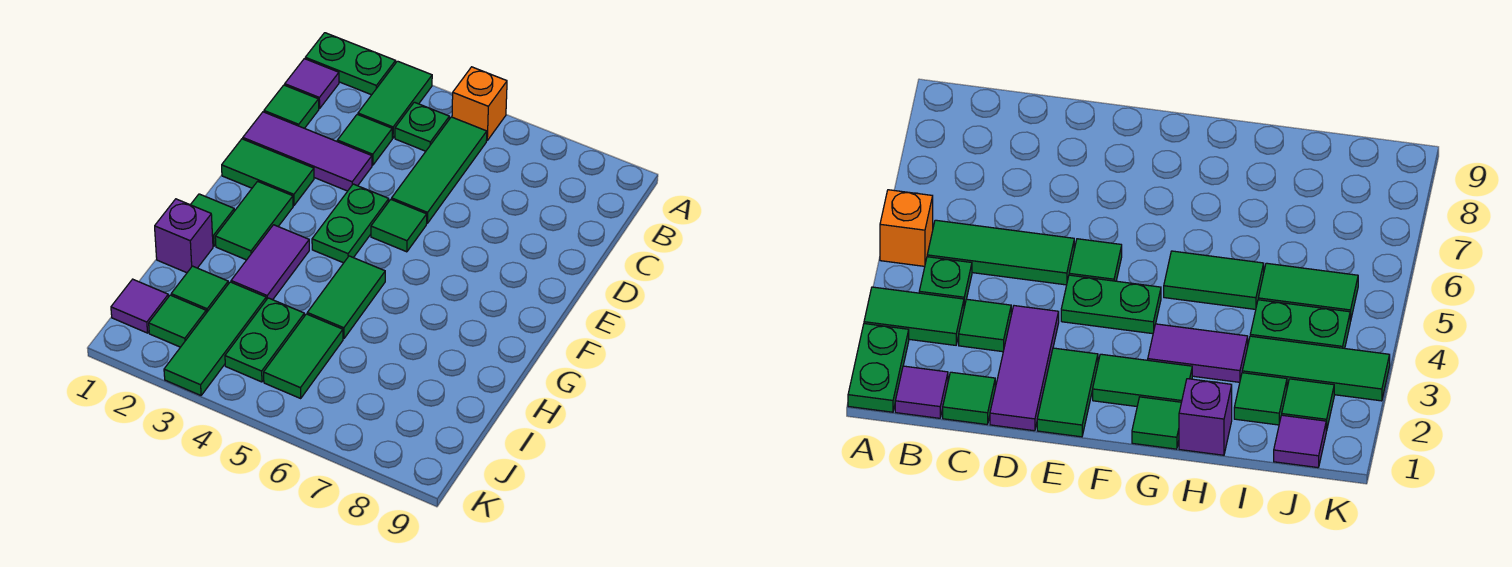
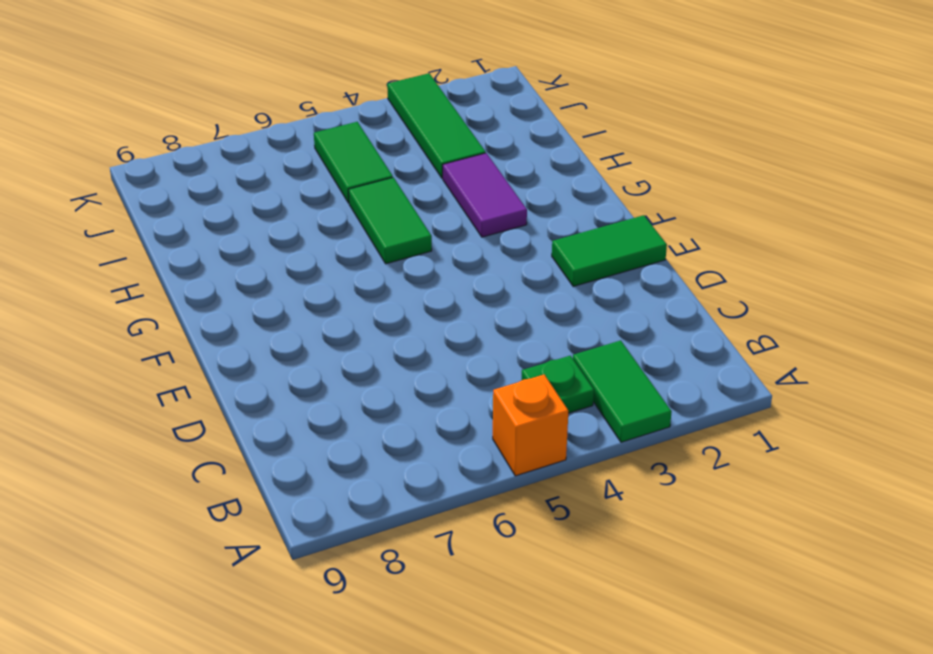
none -> green plate A1:A2 level 1
none -> purple tile B1 level 1
none -> green tile B5:D5 level 1

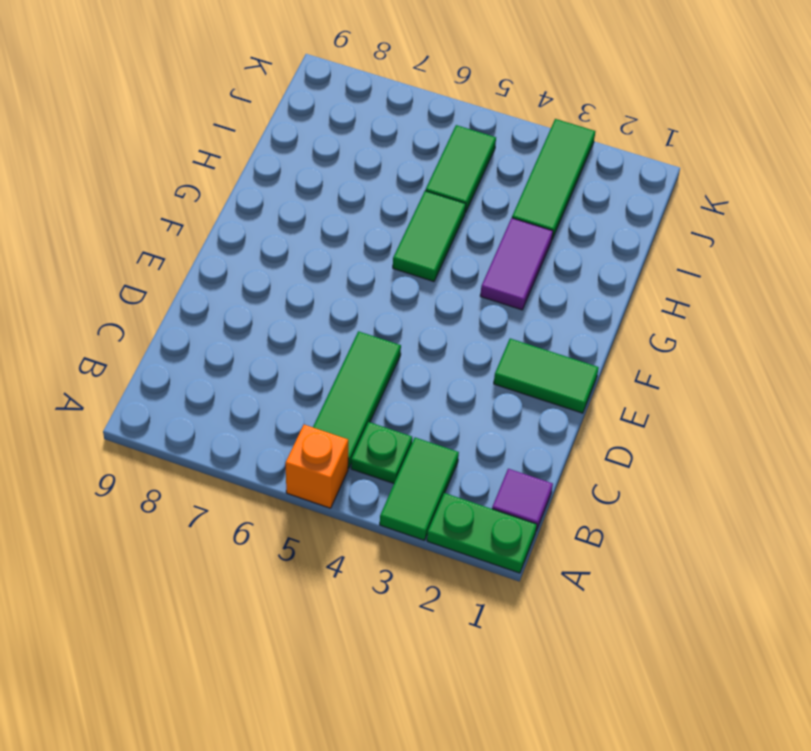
none -> green tile C1 level 1
none -> green tile C3 level 1
none -> purple tile D1:D3 level 1

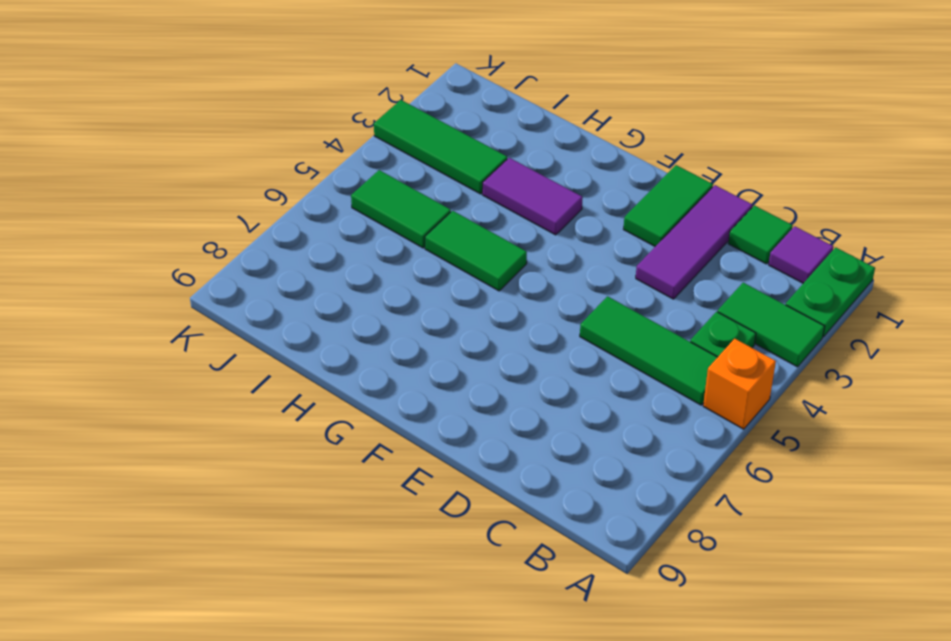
none -> green tile C3 level 1
none -> green plate E4:F4 level 1
none -> green tile E5 level 1

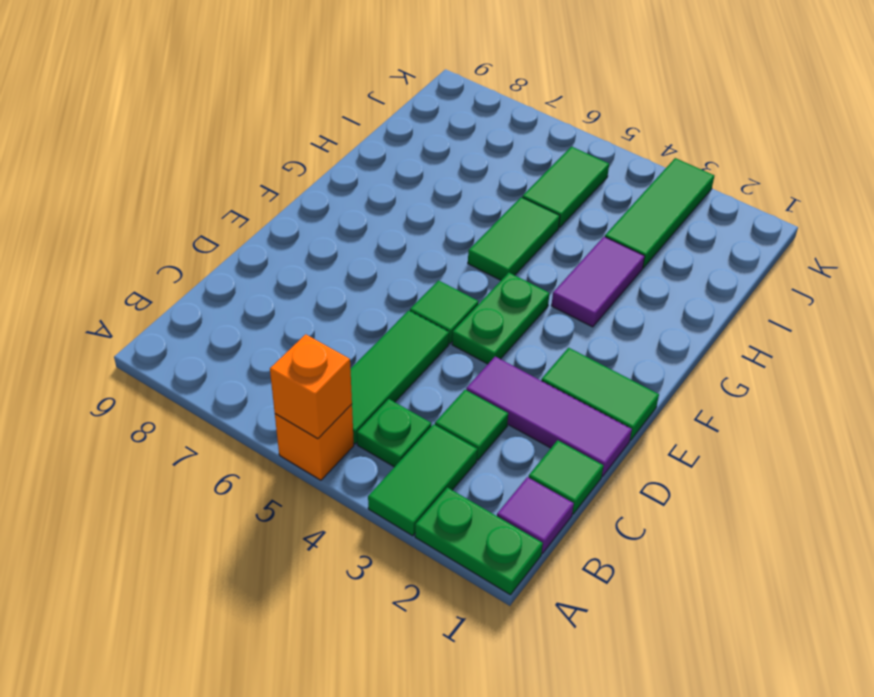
orange brick A5 level 2 -> none
none -> green tile F2:G2 level 1
none -> green tile G1 level 1
none -> purple brick H1 level 1

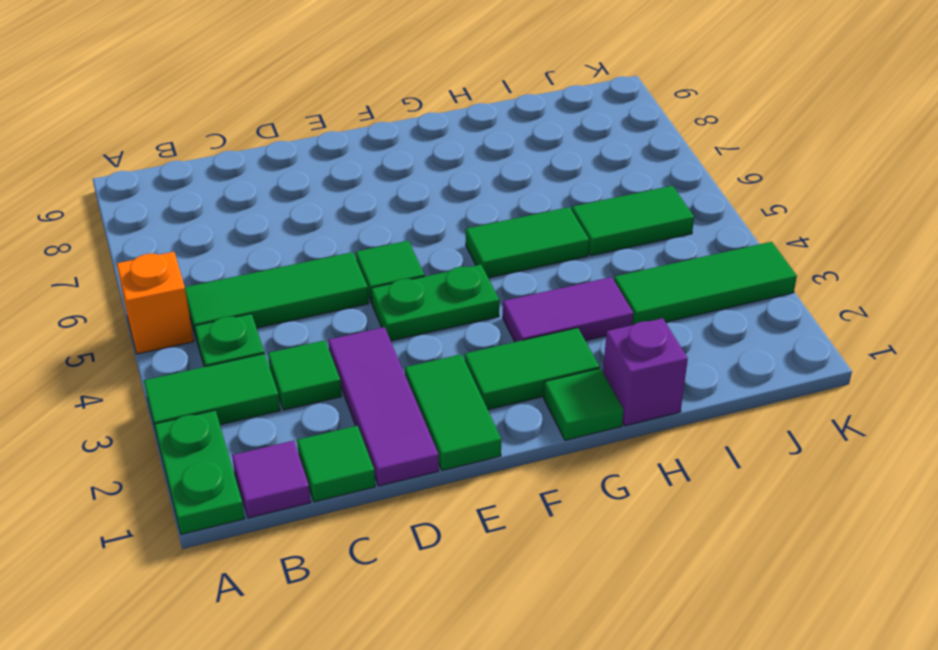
none -> green tile I2 level 1
none -> green plate I4:J4 level 1
none -> purple tile J1 level 1

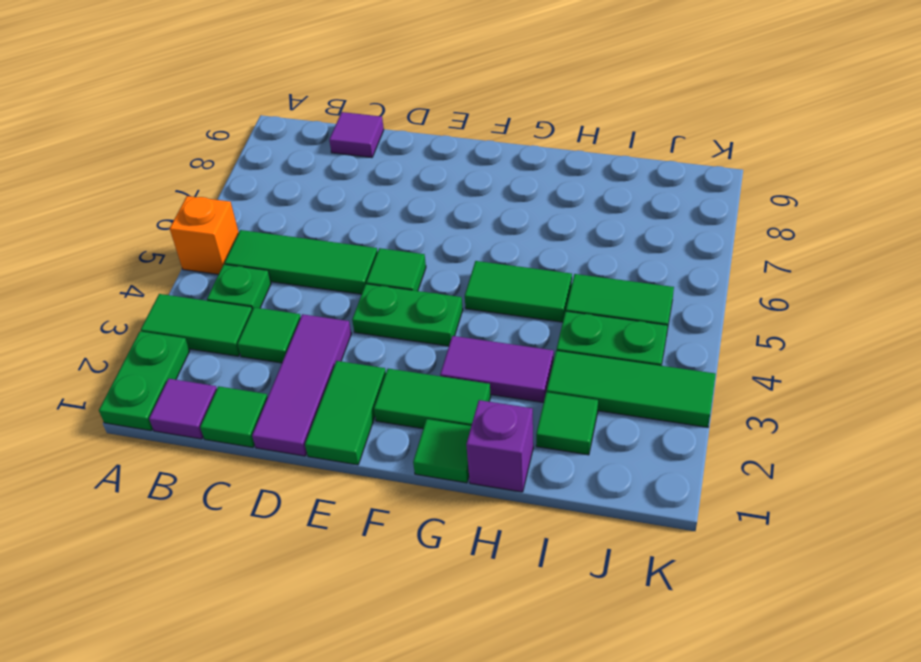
purple tile C9 level 1 -> purple tile J1 level 1
none -> green tile J2 level 1

